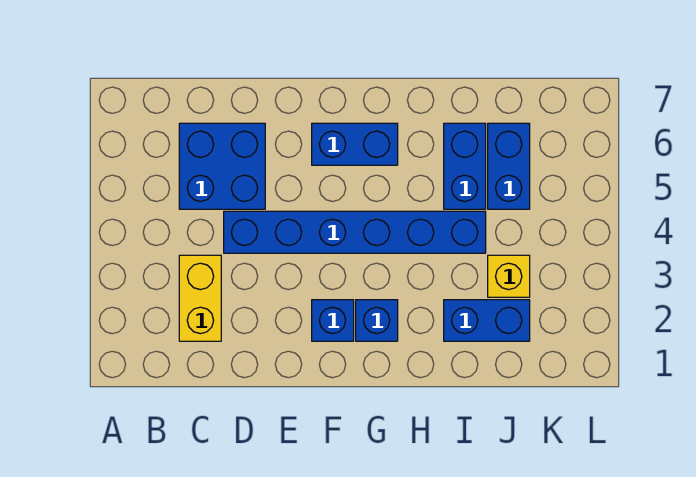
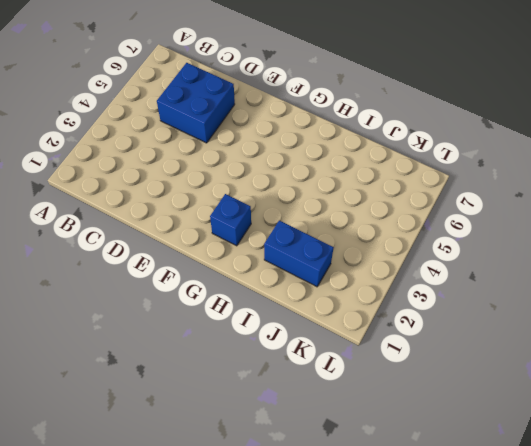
none -> yellow brick C2:C3 level 1
none -> blue brick D4:I4 level 1

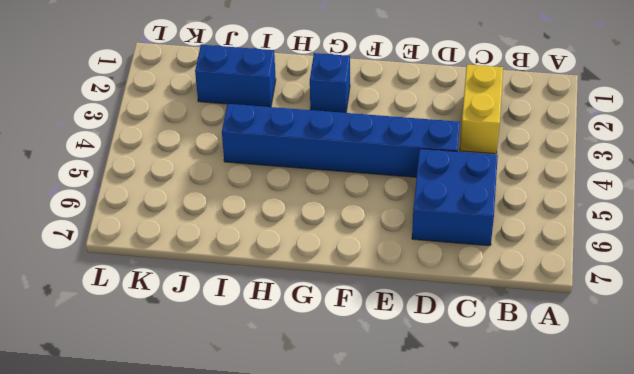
none -> blue brick F2 level 1
none -> blue brick F6:G6 level 1

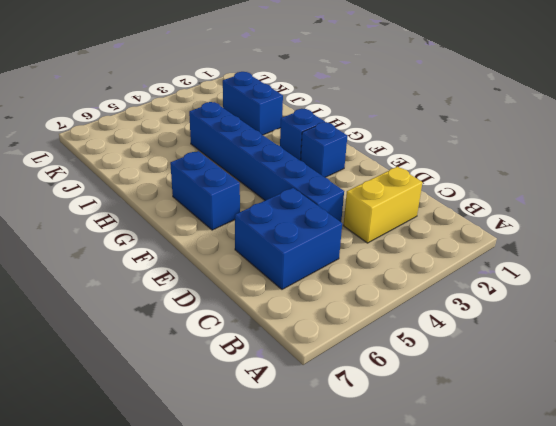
none -> blue brick I5:I6 level 1
none -> yellow brick J3 level 1

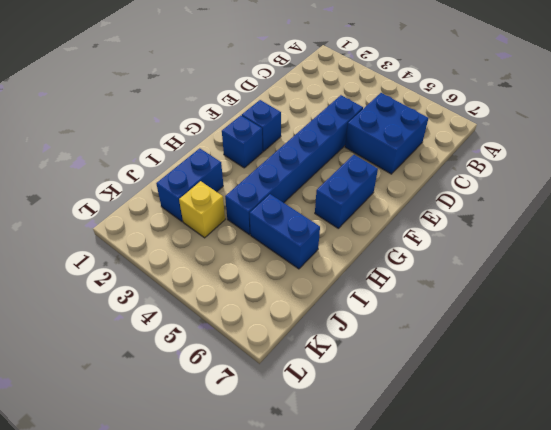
none -> yellow brick C2:C3 level 1
none -> blue brick J5:J6 level 1

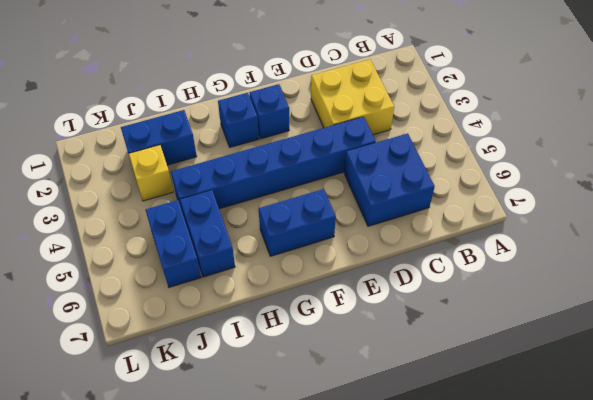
yellow brick C2:D3 level 1 -> yellow brick C2:C3 level 1

